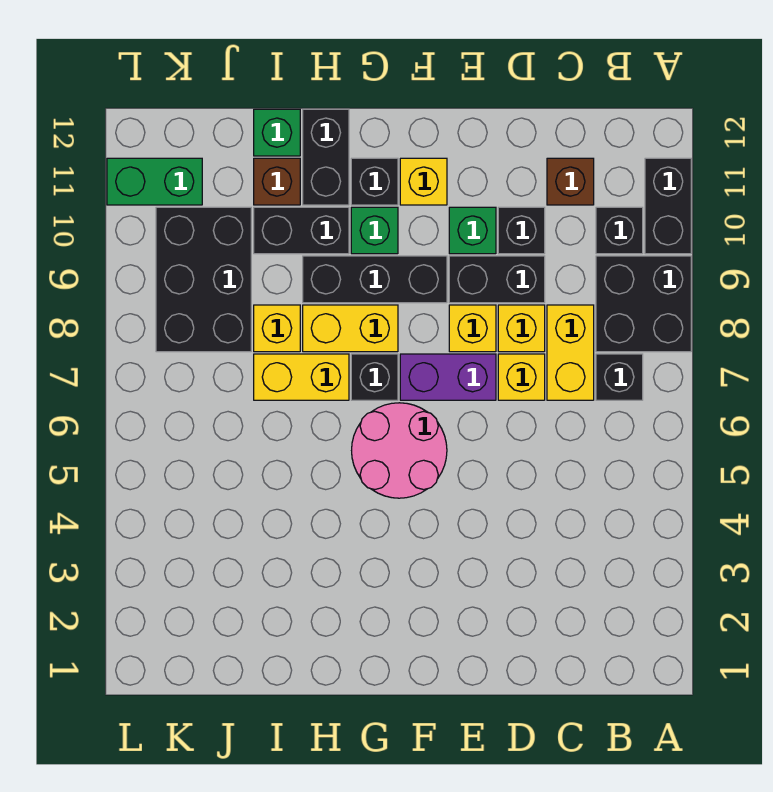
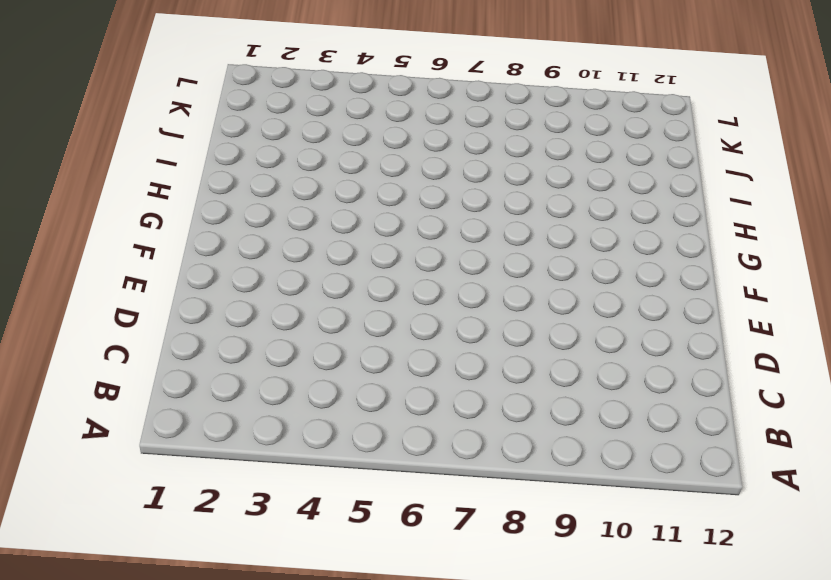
none -> black brick A8:B9 level 1
none -> black brick A10:A11 level 1
none -> black brick B7 level 1

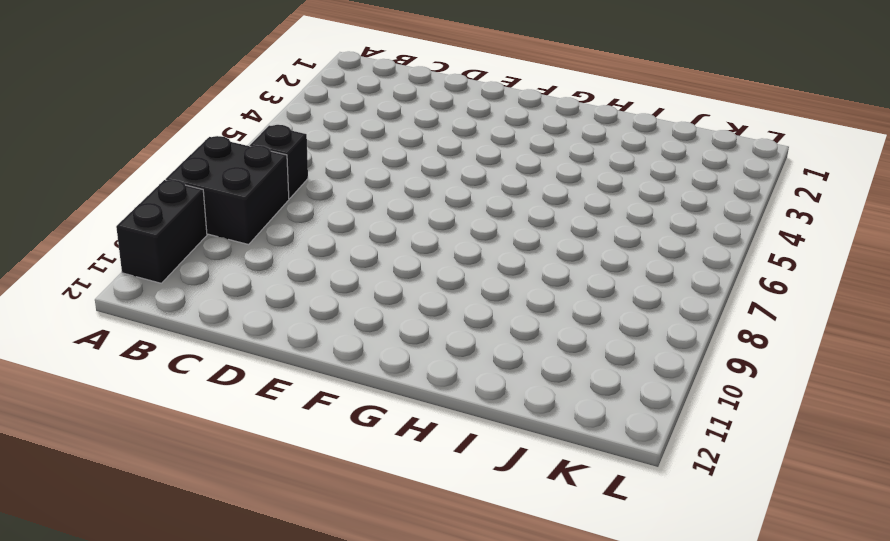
none -> black brick B10 level 1
none -> yellow brick C7:C8 level 1
none -> brown brick C11 level 1

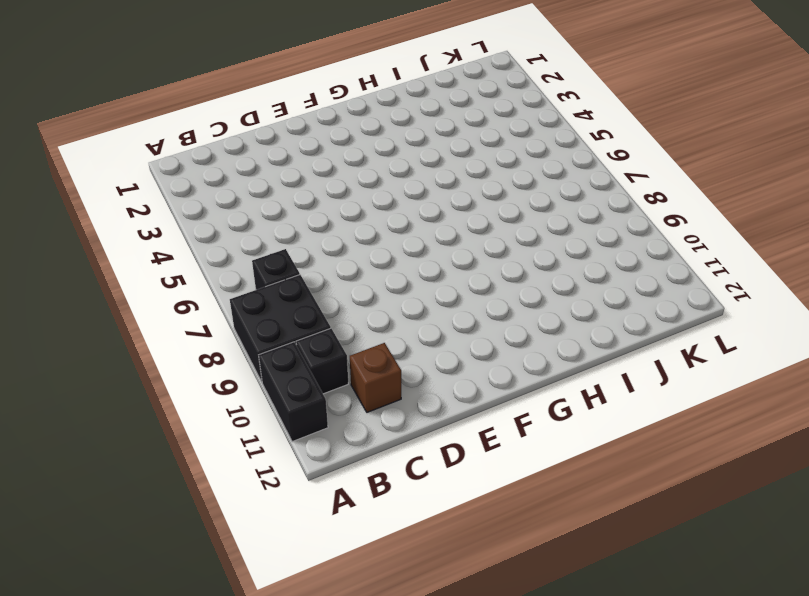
none -> yellow brick C7:C8 level 1
none -> yellow brick D7 level 1
none -> yellow brick D8 level 1

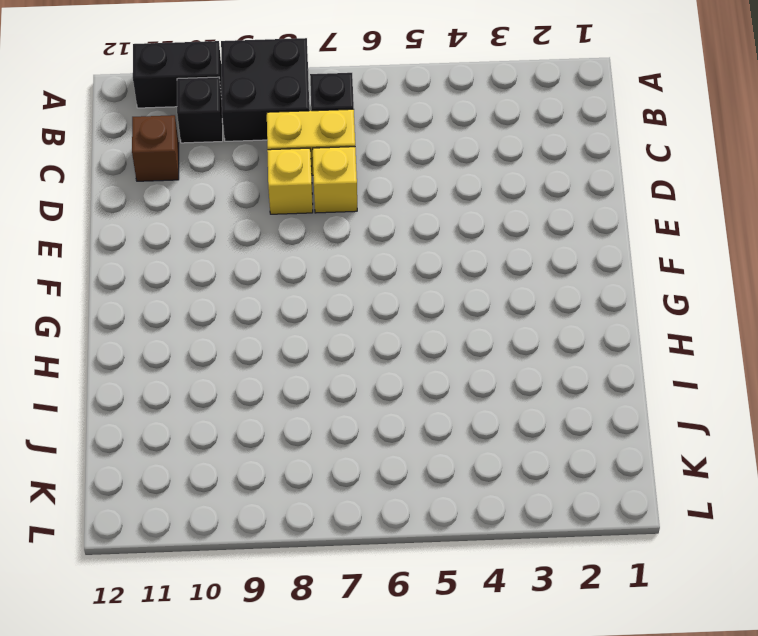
none -> black brick D9:E9 level 1
none -> black brick D10 level 1
none -> purple brick E7:F7 level 1

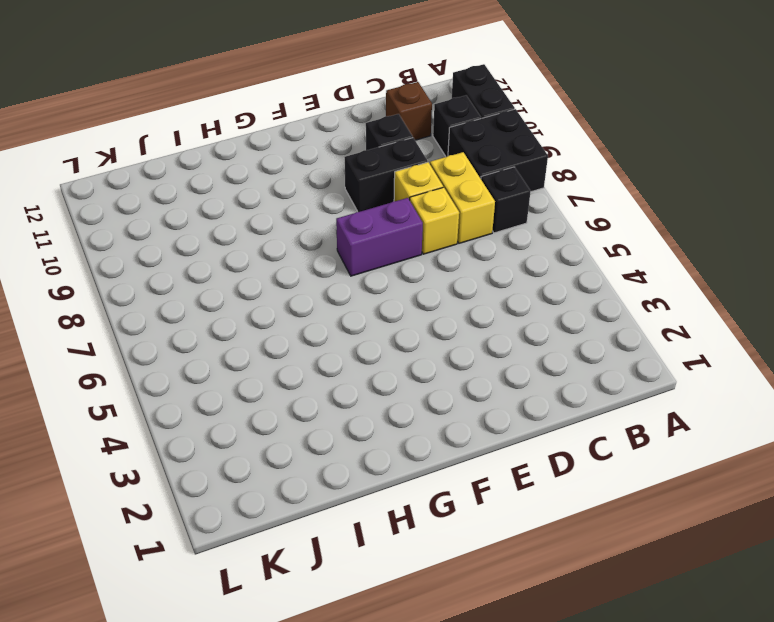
none -> yellow brick E8 level 1
none -> green brick E10 level 1
none -> pink round brick F5:G6 level 1

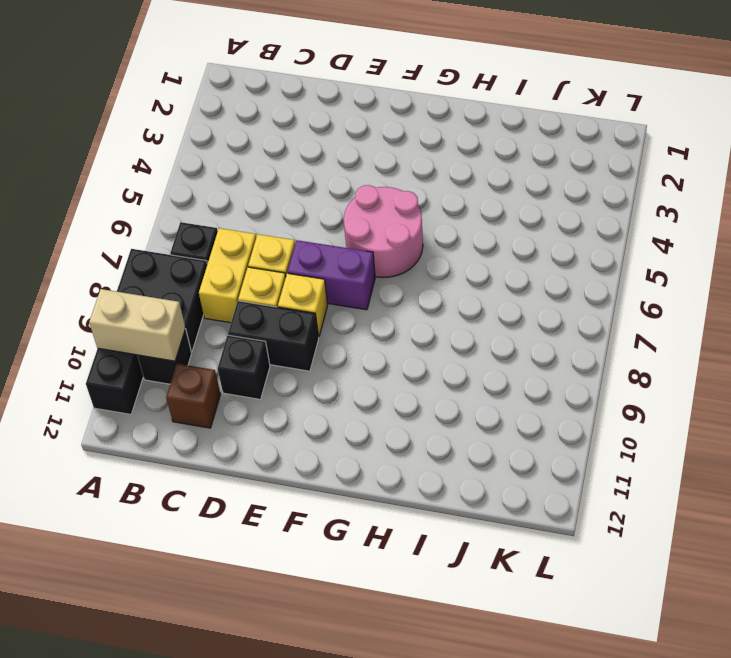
tan brick A10:B10 level 2 -> none
none -> green brick E10 level 1
none -> black brick F9:H9 level 1
none -> yellow brick F11 level 1

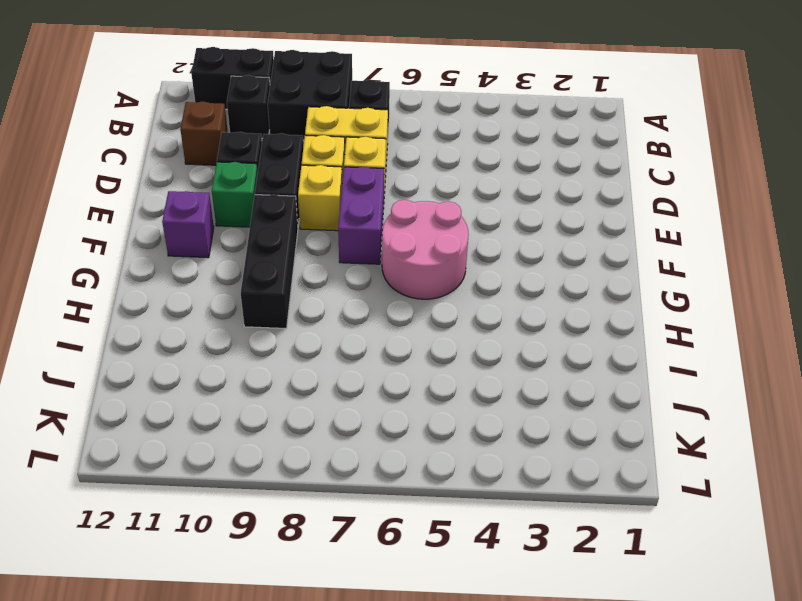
purple brick F11 level 1 -> yellow brick F11 level 1
none -> black brick G7 level 1
none -> yellow brick G8:H8 level 1
none -> green brick G10 level 1

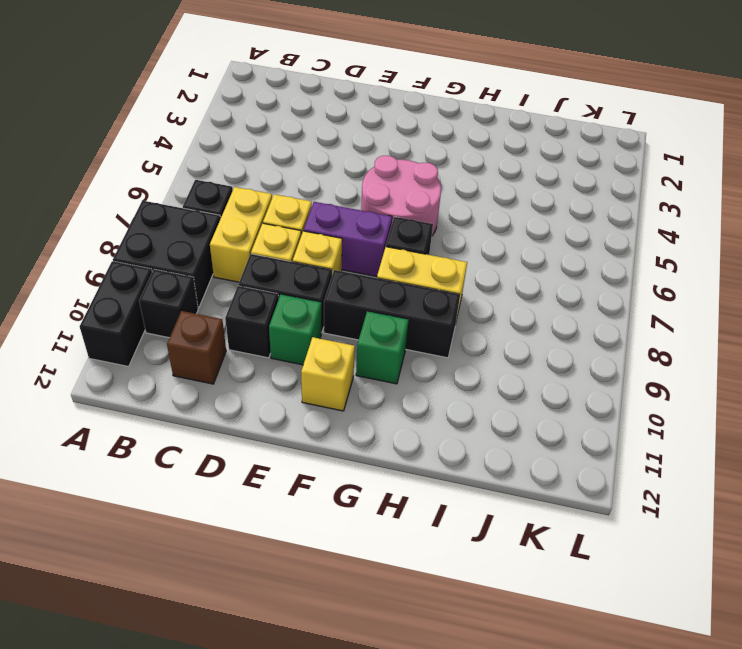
none -> black brick G11 level 1
none -> yellow brick H7:I7 level 1
none -> black brick H10:I10 level 1

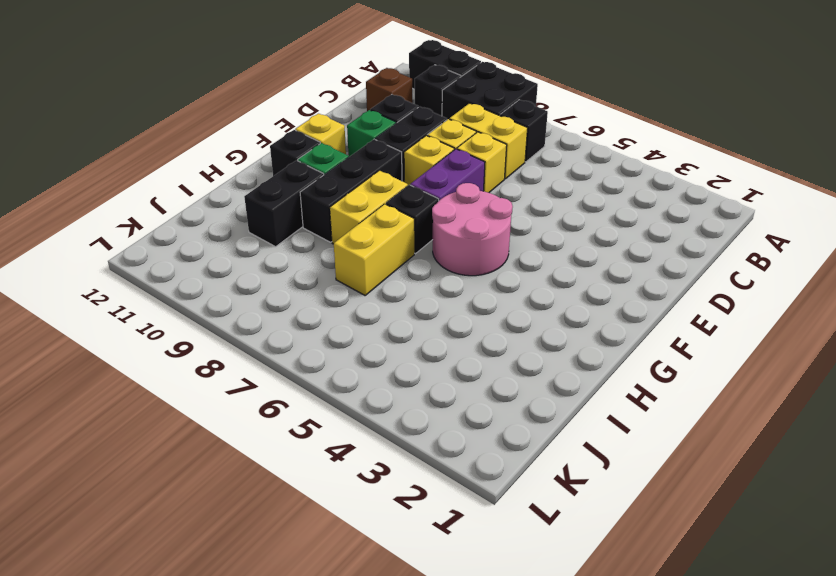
none -> black brick H11:H12 level 1
none -> yellow brick I8 level 1
none -> brown brick I11 level 1

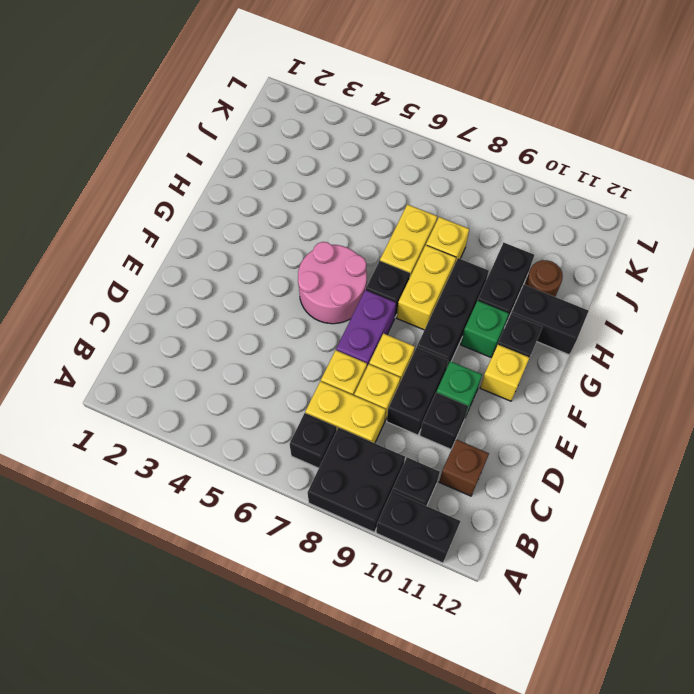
brown round brick I11 level 1 -> brown brick I11 level 1
none -> green brick I12 level 1
none -> black brick J8:K10 level 1
none -> green brick K11:L11 level 1

